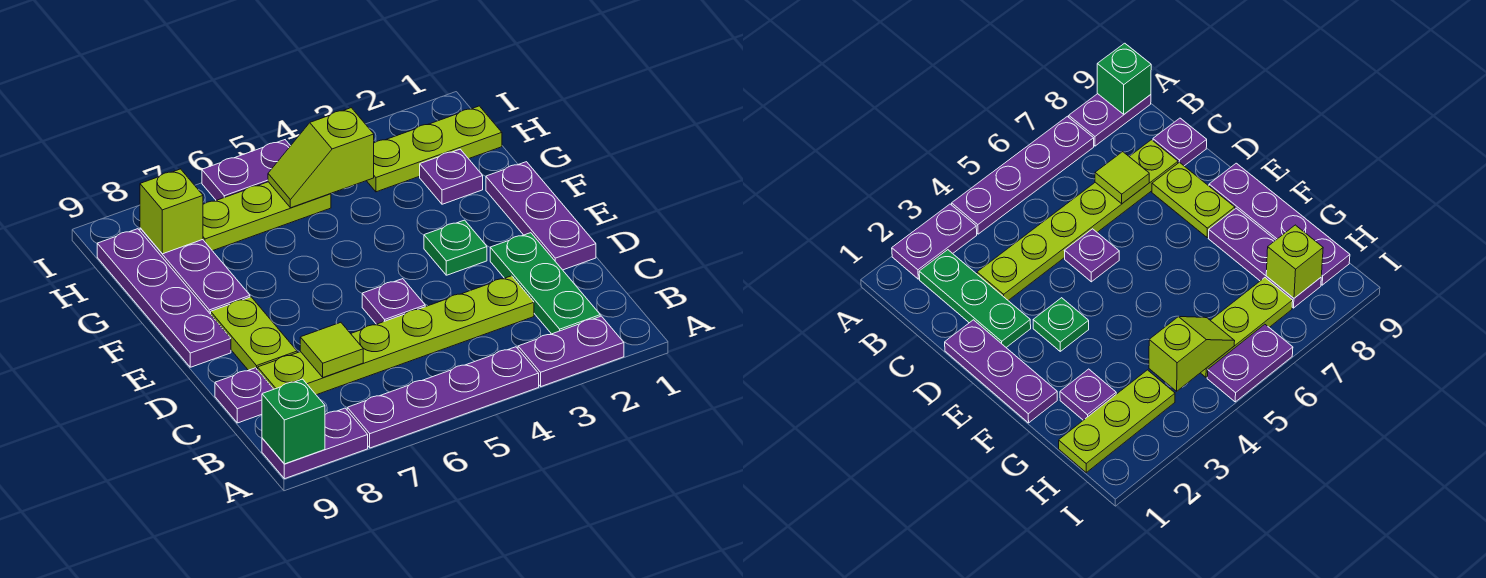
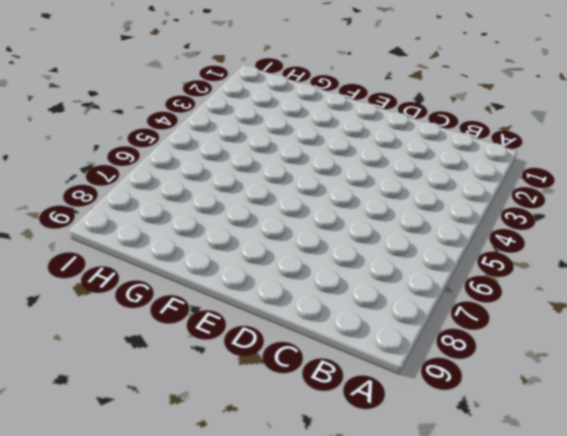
none -> purple plate A2:A3 level 1
none -> purple plate A4:A7 level 1
none -> purple plate A8:A9 level 1

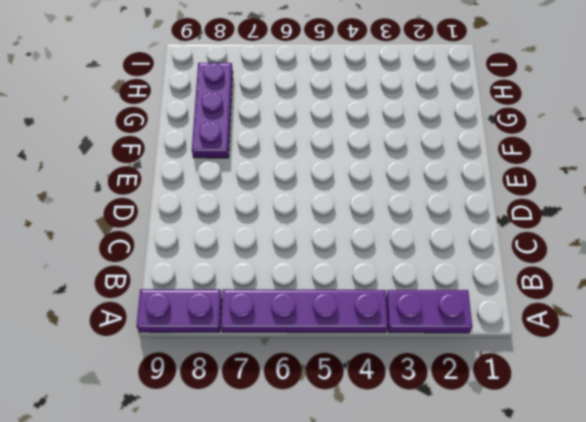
none -> green plate B2:D2 level 1
none -> lime plate C3:C8 level 1
none -> purple plate C9 level 1

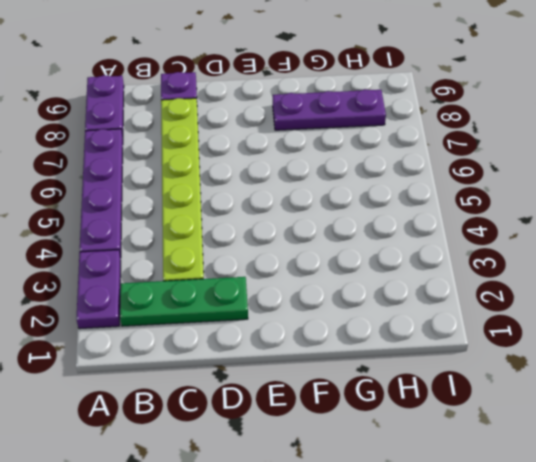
none -> purple plate D1:F1 level 1
none -> purple plate D5 level 1
none -> lime plate D8:E8 level 1

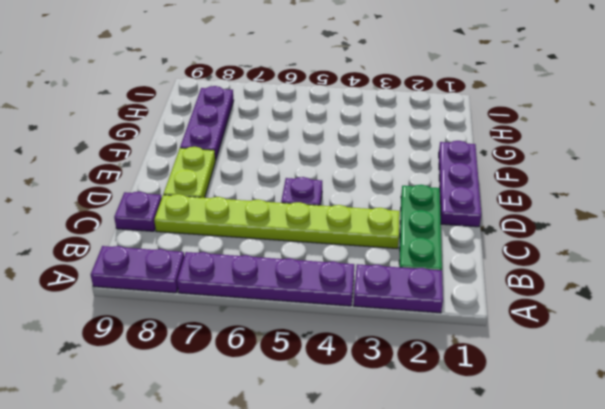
none -> green plate E3 level 1
none -> purple plate E9:H9 level 1
none -> purple plate G2 level 1

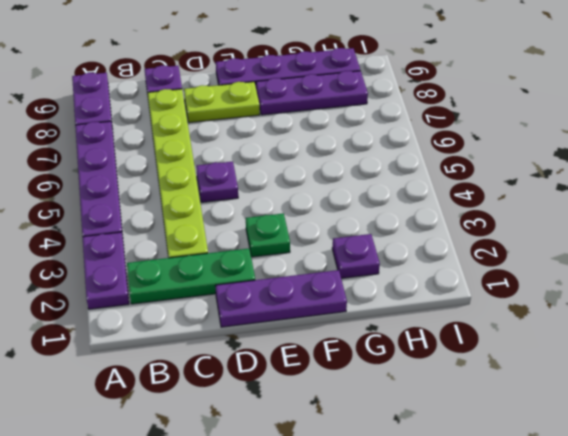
none -> lime plate H1:H3 level 1
none -> lime plate H5:H7 level 1
none -> purple plate I5:I6 level 1

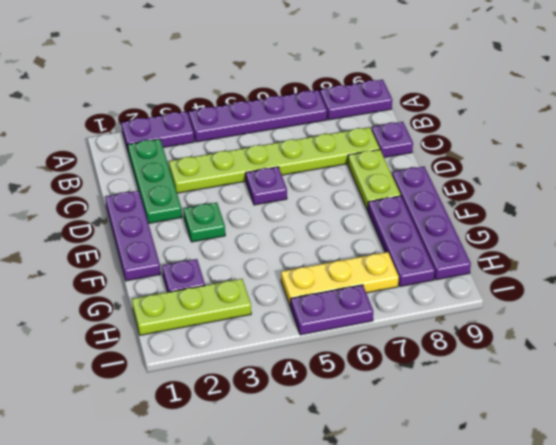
yellow plate H5:H7 level 1 -> lime plate H5:H7 level 1
none -> green brick A9 level 2
none -> lime tile C7 level 2
none -> lime slope H4:H5 level 2 top 4

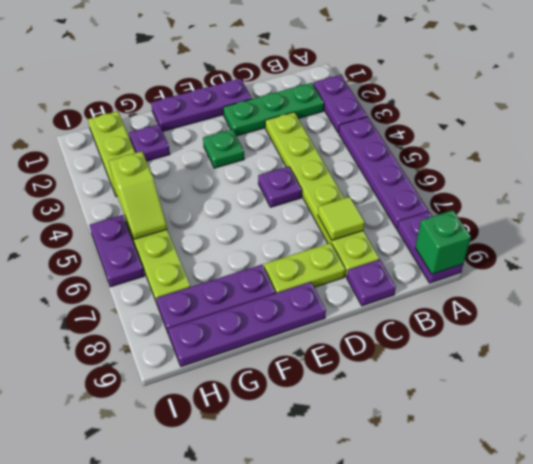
none -> lime brick H8 level 2

